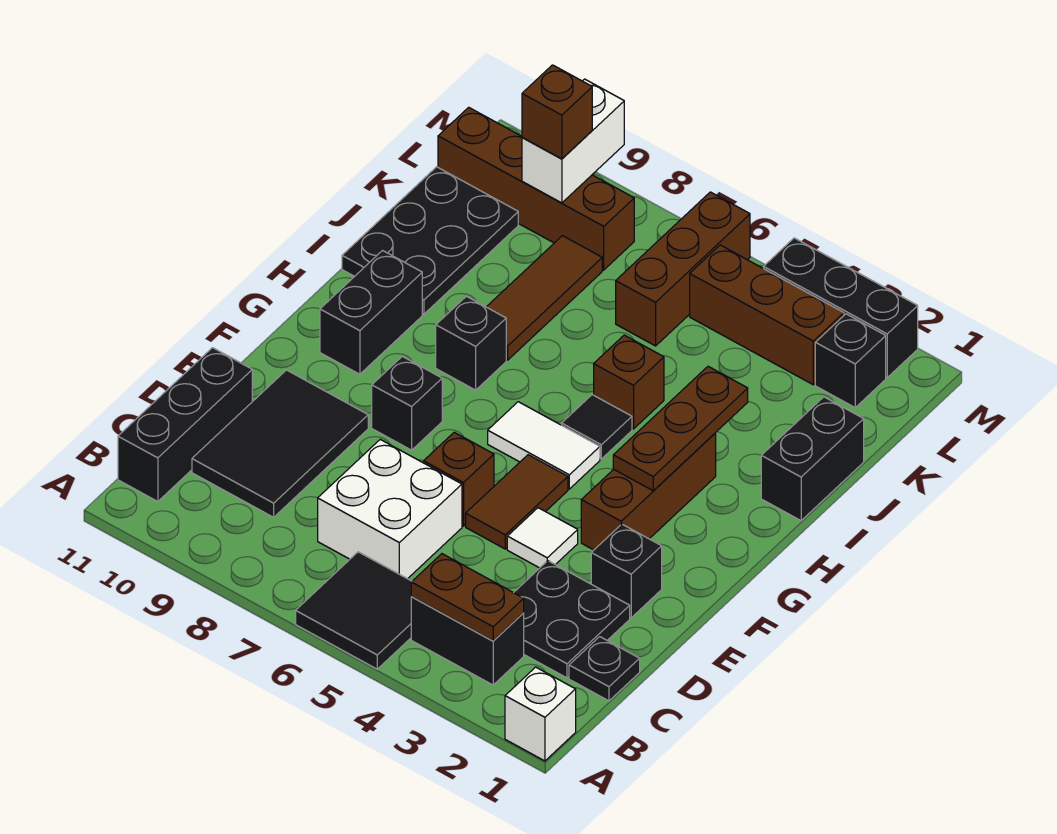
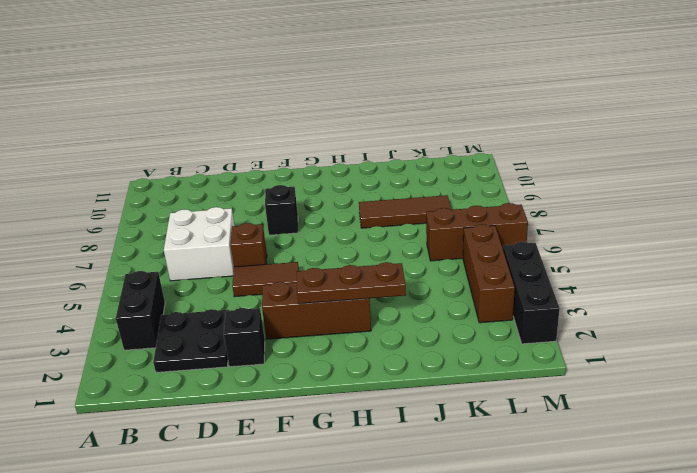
none -> white brick A1 level 1
none -> black tile A5:B6 level 1
none -> black brick B11:D11 level 1
none -> black plate C1 level 1

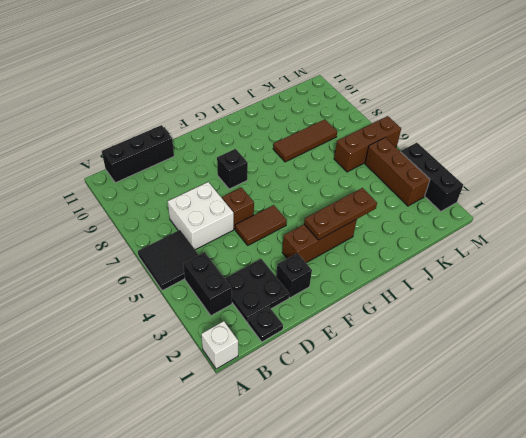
none -> black tile C9:E10 level 1
none -> white tile E4 level 1
none -> white tile G5:G6 level 1
none -> black brick G10:H10 level 1

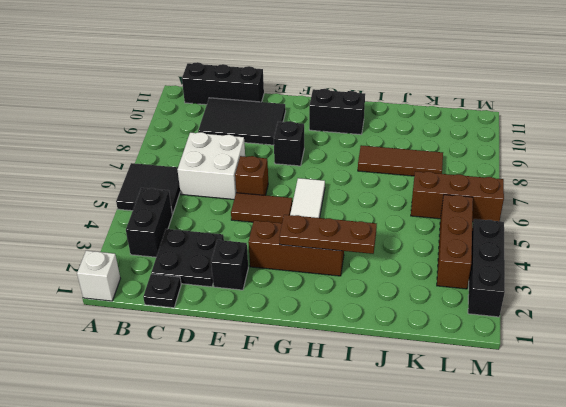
none -> white tile E4 level 1
none -> black tile H5 level 1
none -> black brick H8 level 1
none -> black brick I1:J1 level 1

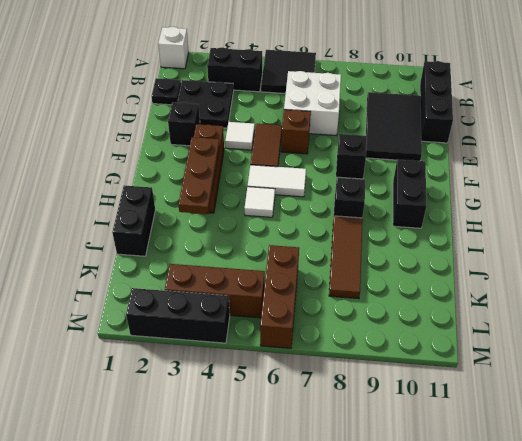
white tile H5 level 1 -> black tile H5 level 1
none -> brown brick I5 level 1
none -> black plate I10:K11 level 1
none -> black brick L2 level 1
none -> brown brick L8:L11 level 1

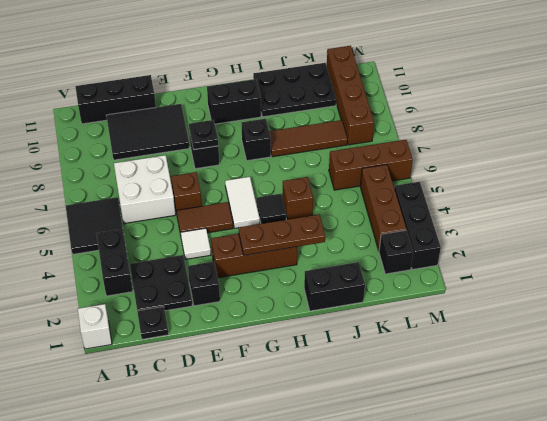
black plate F8 level 2 -> none
none -> brown plate B3:B4 level 2
none -> white brick L9:M9 level 2
none -> brown brick L9 level 3

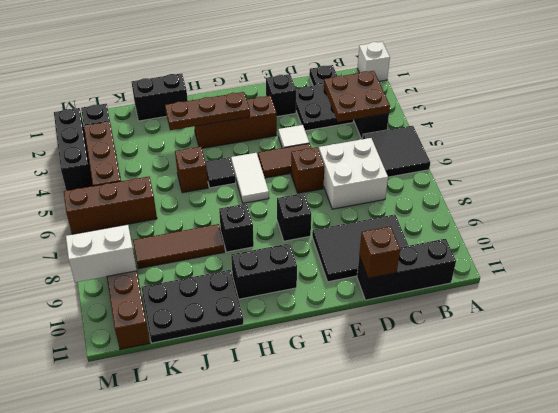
brown plate B3:C4 level 2 -> brown plate B3:B4 level 2
brown brick D11 level 2 -> brown brick L9 level 3

